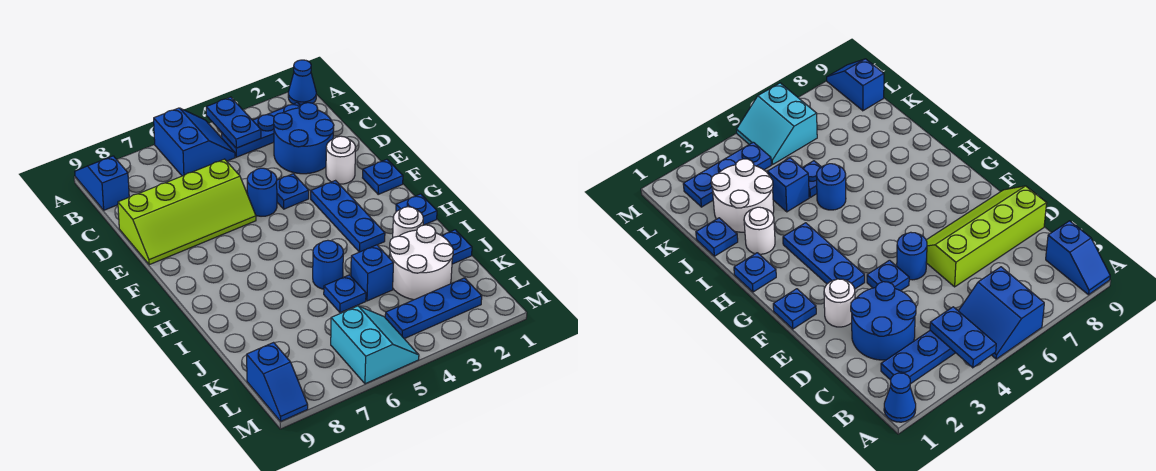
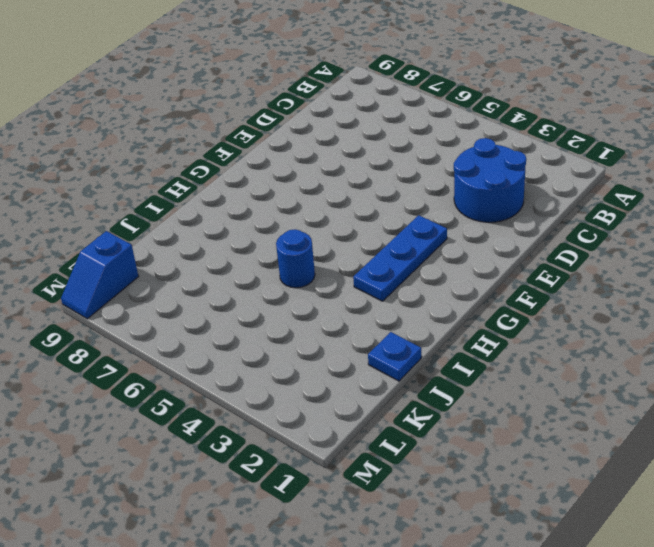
none -> blue cone A1 level 1
none -> blue slope A5:B6 level 1 top 6
none -> blue slope A9:B9 level 1 top B

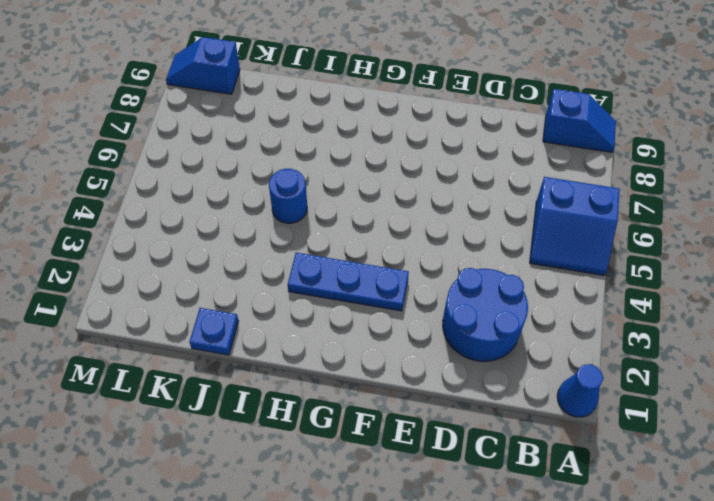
none -> blue plate B2:B4 level 1
none -> lime slope D6:E9 level 1 top D
none -> white round brick E2 level 1

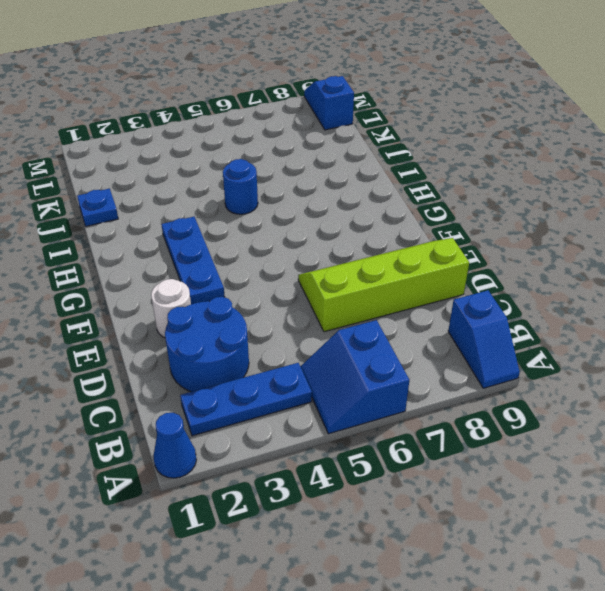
none -> blue plate E4 level 1
none -> blue round brick E5 level 1
none -> blue plate F1 level 1

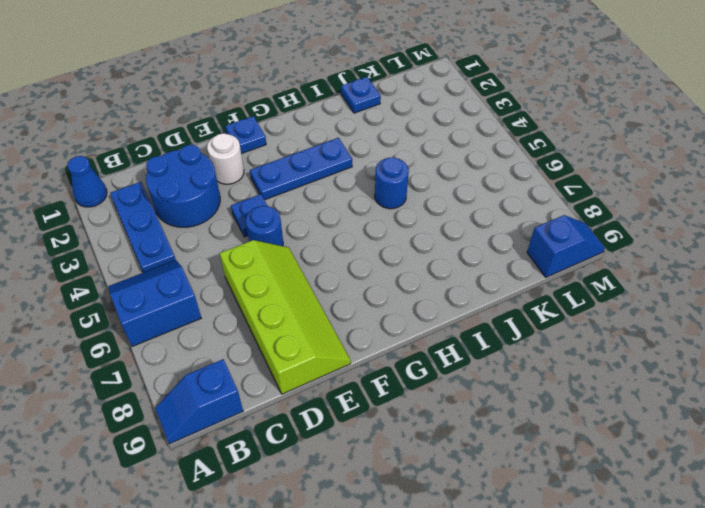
none -> blue plate H1 level 1
none -> white round brick I2 level 1
none -> white round brick J2:K3 level 1

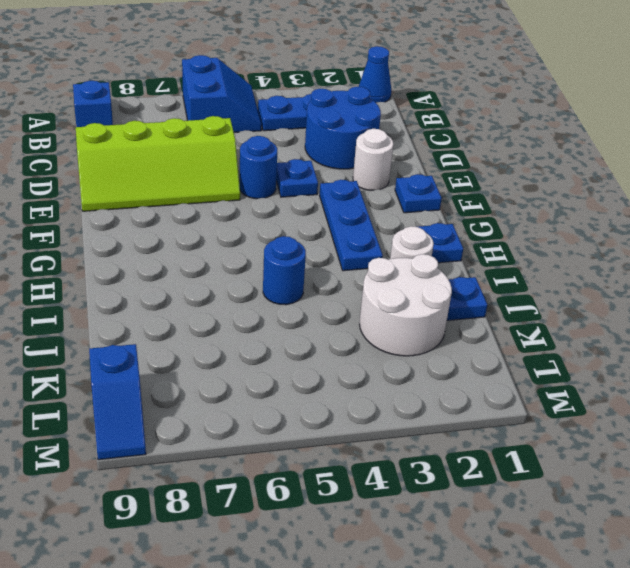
none -> blue brick J4 level 1
none -> blue plate J5 level 1
none -> blue plate L2:L4 level 1

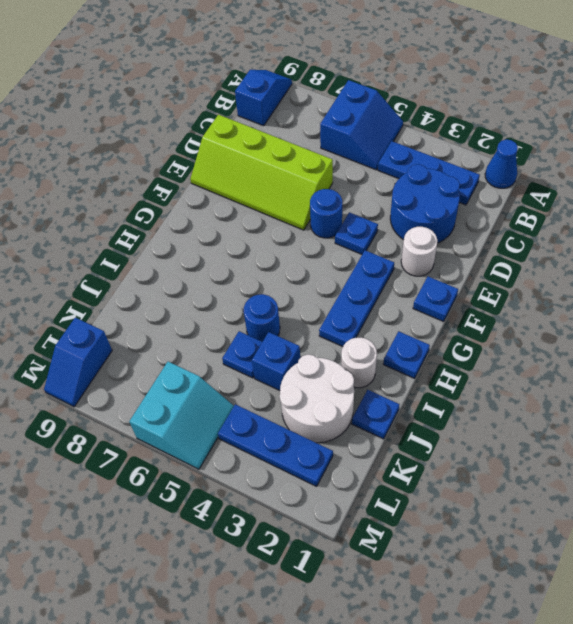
none -> blue plate A4:B4 level 2

